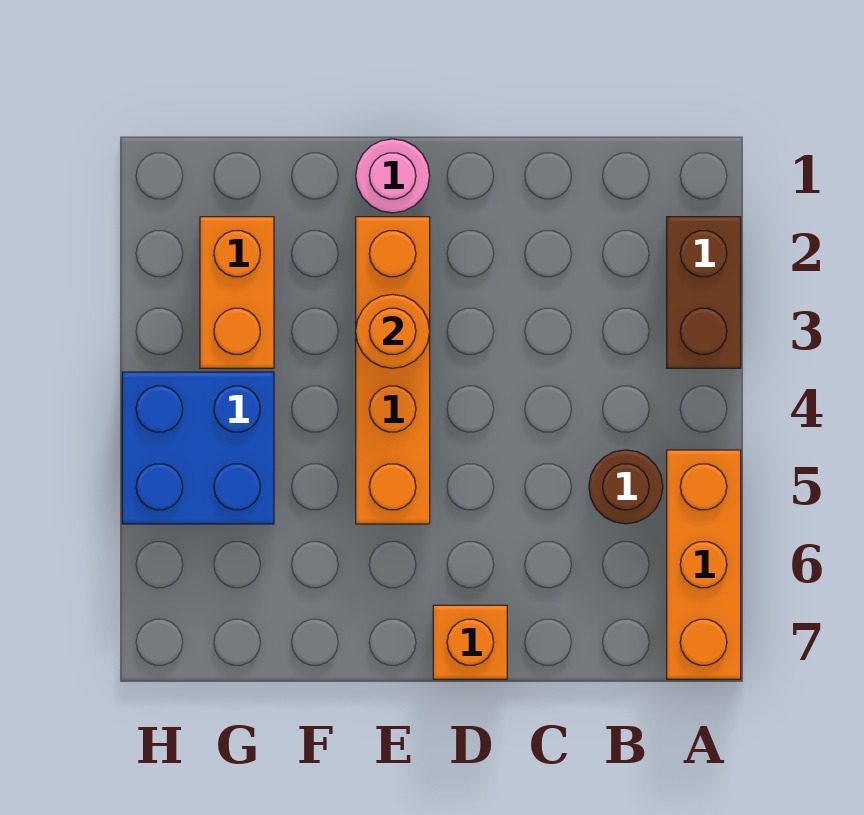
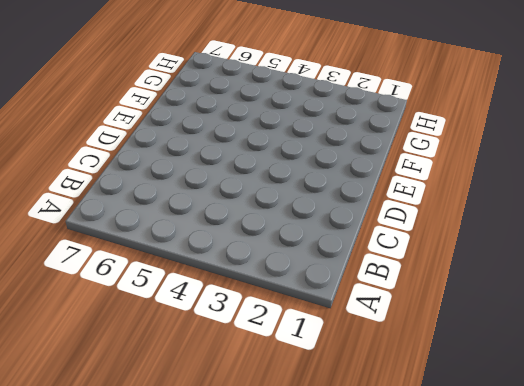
none -> brown brick A2:A3 level 1
none -> orange brick A5:A7 level 1

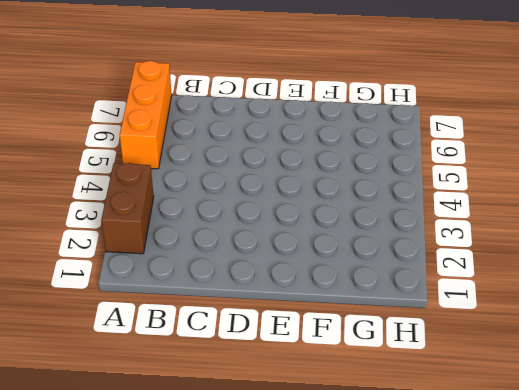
none -> brown round brick B5 level 1
none -> orange brick D7 level 1

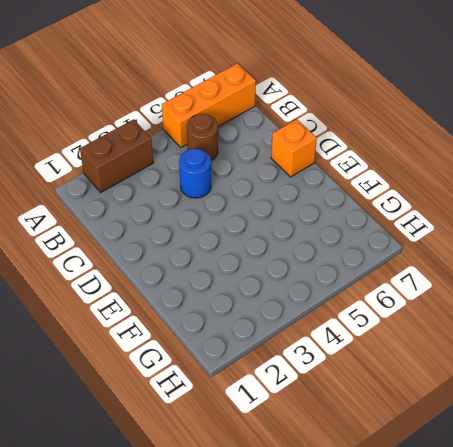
blue round brick C4 level 1 -> none
none -> pink round brick E1 level 1
none -> orange brick E2:E5 level 1

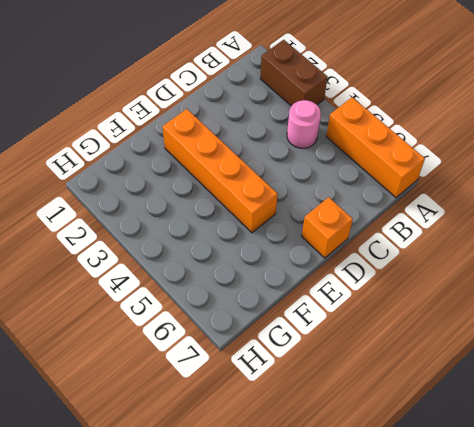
pink round brick B4 level 1 -> pink round brick E1 level 1
none -> brown round brick B5 level 1
none -> orange brick G2:G3 level 1

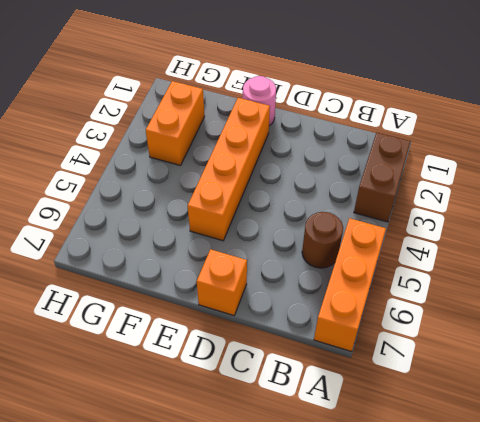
none -> blue brick G4:H5 level 1
none -> orange round brick E3 level 2

